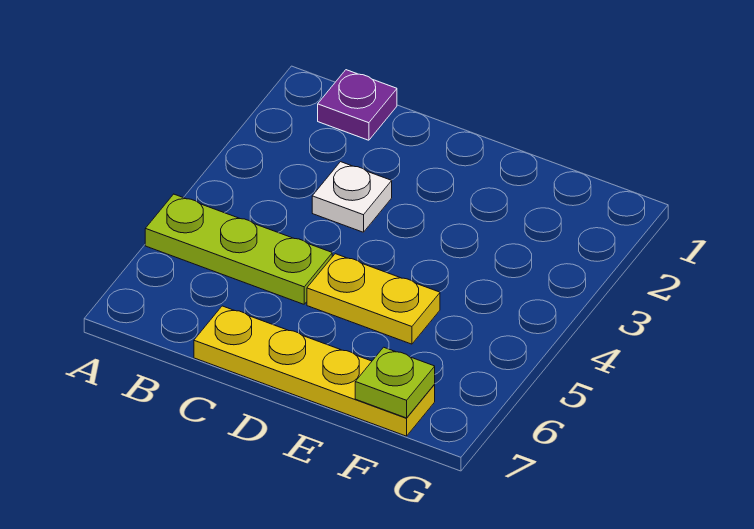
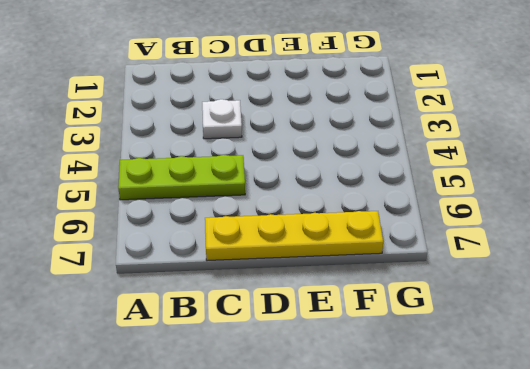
none -> purple plate B1 level 1
none -> yellow plate D5:E5 level 1

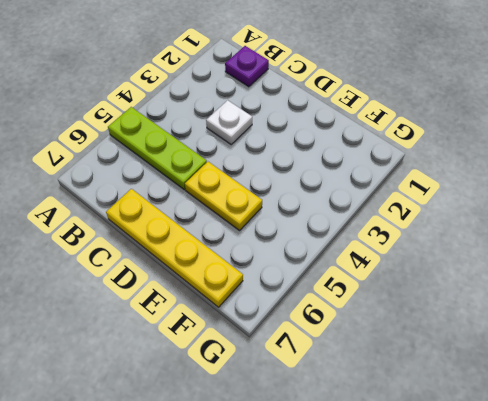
none -> lime plate F7 level 2

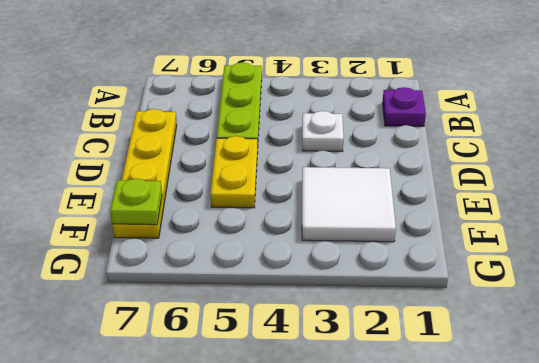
white tile E2:F3 level 1 -> none

